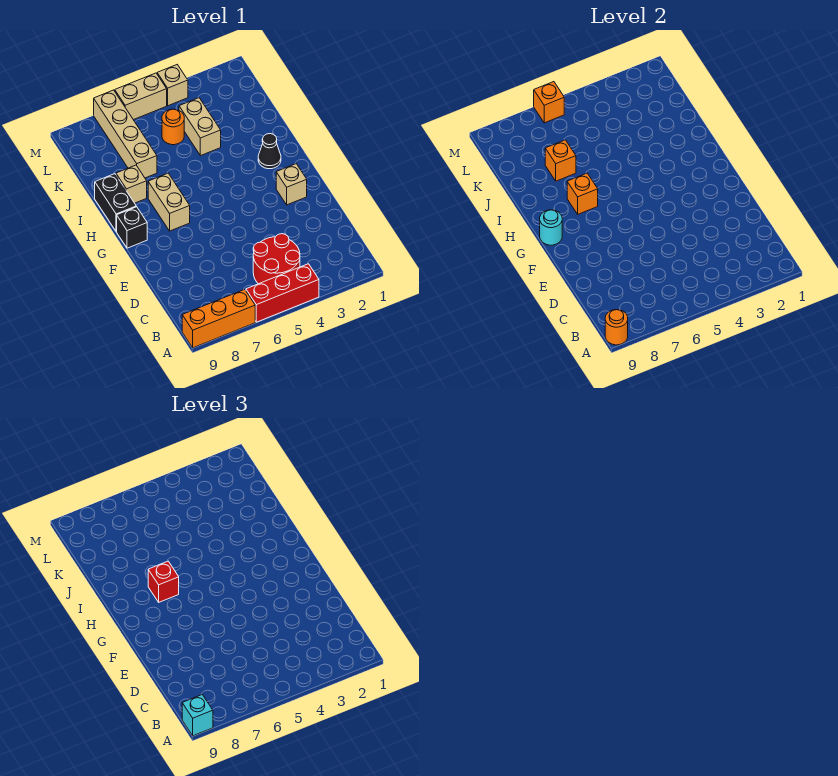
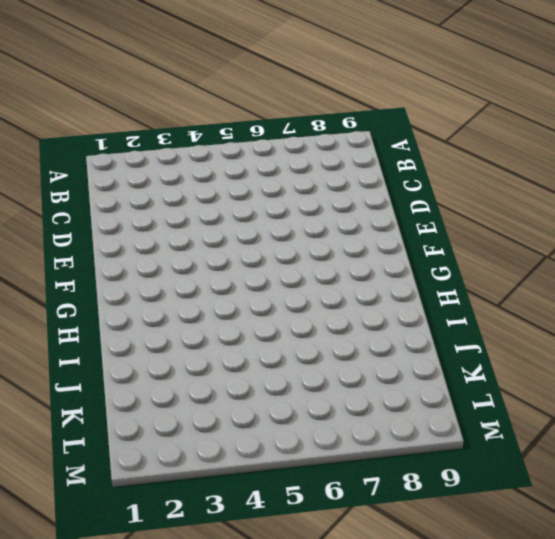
none -> red brick A4:A6 level 1
none -> orange brick A7:A9 level 1
none -> red round brick B4:C5 level 1

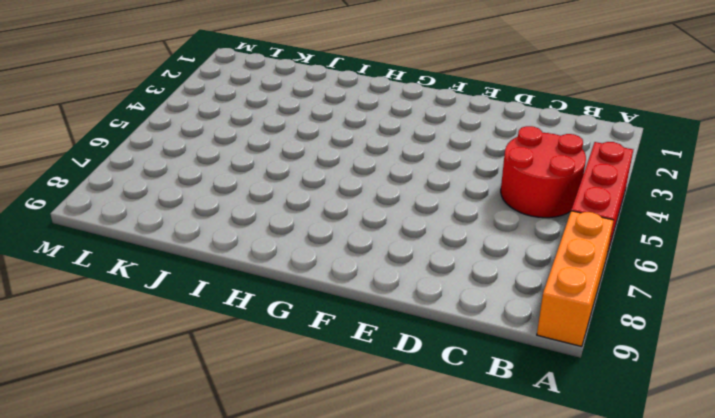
none -> tan brick F2 level 1
none -> tan brick G7:H7 level 1
none -> black brick G9 level 1

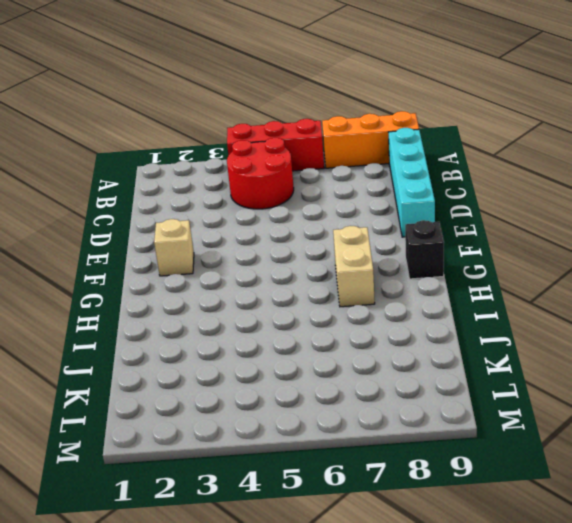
cyan brick B9:E9 level 1 -> none
none -> black cone H2 level 1
none -> black brick H9:I9 level 1
none -> tan brick I8 level 1

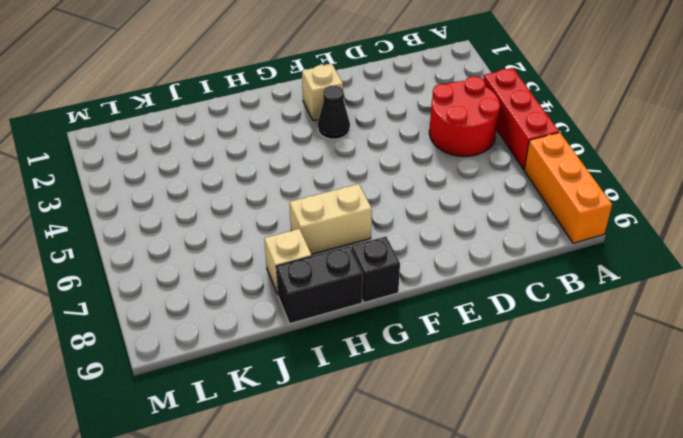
black cone F3 level 1 -> black cone H2 level 1
none -> tan brick J4:K4 level 1
none -> tan brick J7:M7 level 1
none -> orange round brick K5 level 1

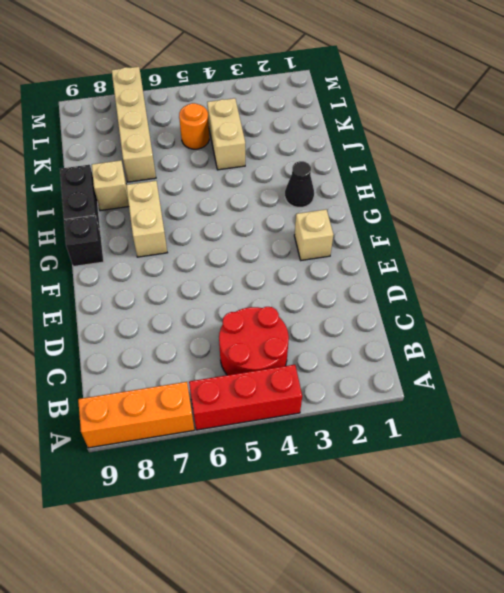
none -> tan brick M4 level 1
none -> tan brick M5:M6 level 1
none -> orange round brick A9 level 2

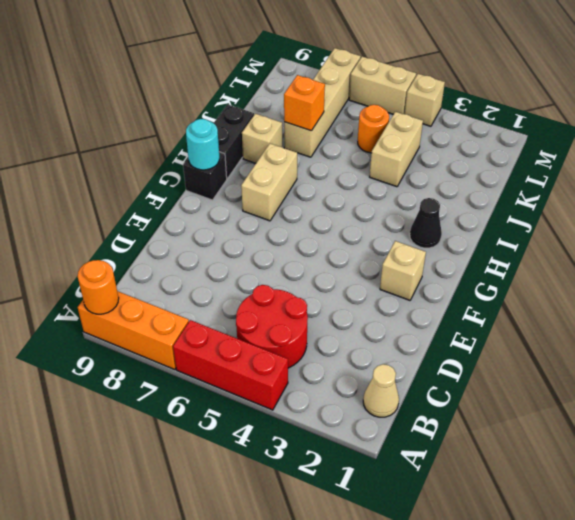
tan cone B1 level 1 -> none
none -> orange brick H7 level 2
none -> orange brick M6 level 2
none -> cyan brick A9 level 3

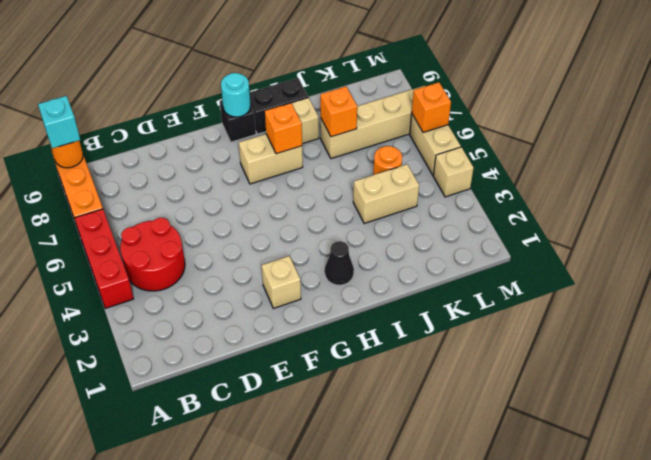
none -> red brick H7 level 3

